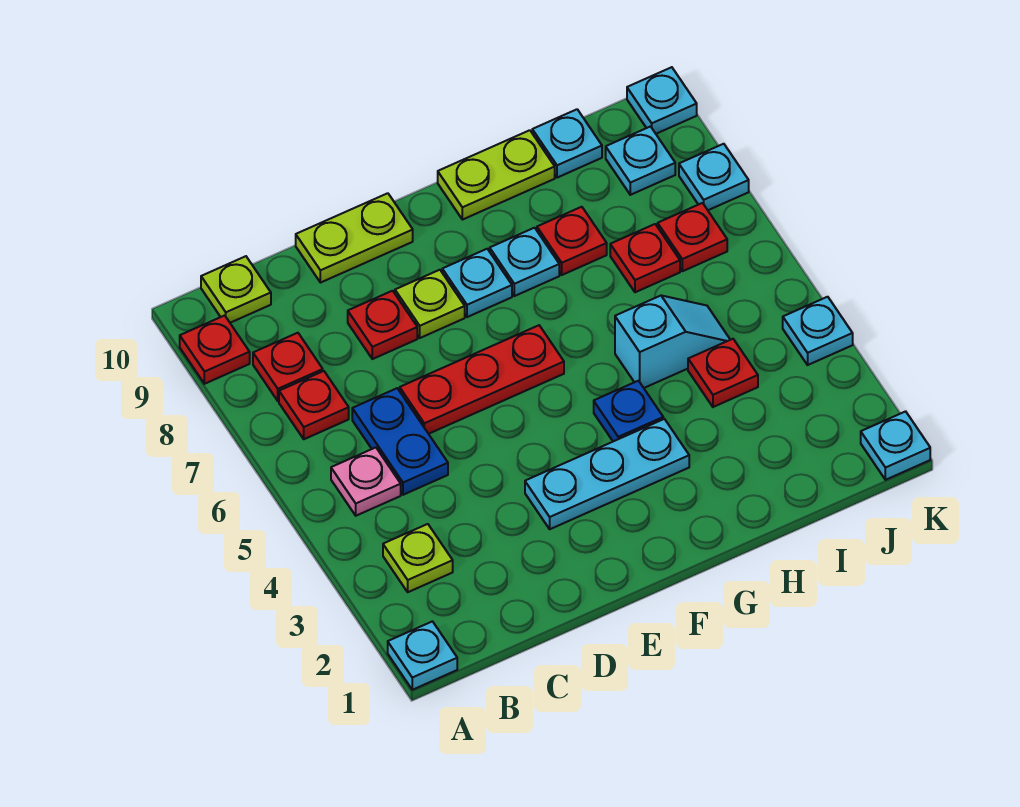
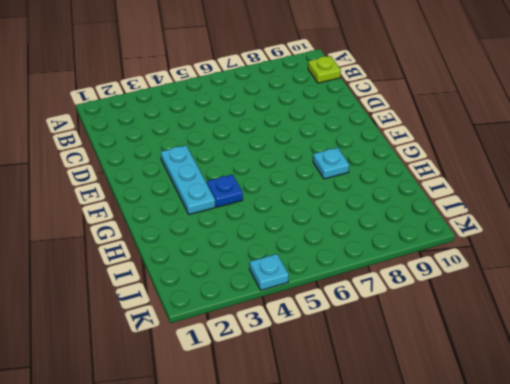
none -> cyan plate A1 level 1
none -> red plate A9 level 1
none -> lime plate B3 level 1

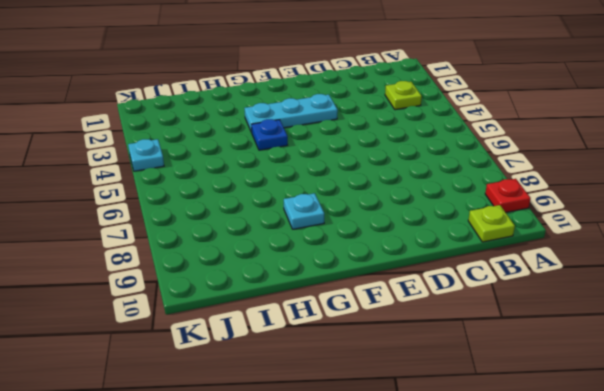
none -> cyan plate A1 level 1
none -> pink plate B5 level 1
none -> red plate B7 level 1

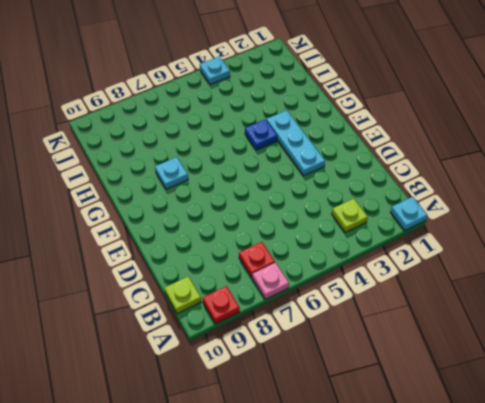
pink plate A7 level 1 -> pink plate B5 level 1
none -> red plate B8 level 1
none -> blue plate C5:C6 level 1
none -> red plate D6:F6 level 1

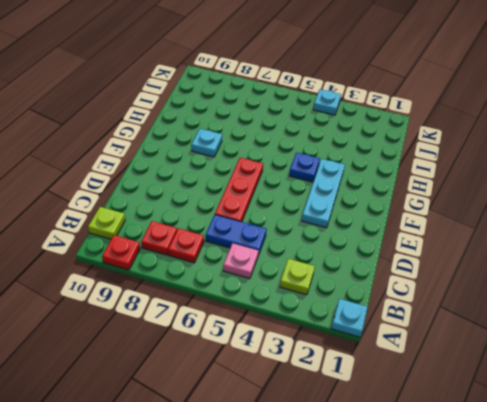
none -> red plate D8 level 1
none -> lime plate D10:E10 level 1
none -> lime plate E8 level 1

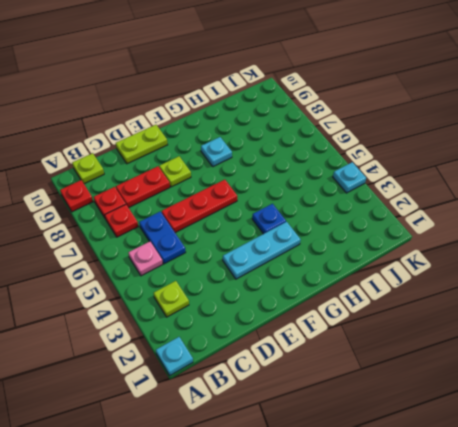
red plate C8:D8 level 1 -> red plate D8 level 1
none -> cyan plate F8 level 1
none -> lime plate G10:H10 level 1
none -> cyan slope H5:I5 level 1 top H

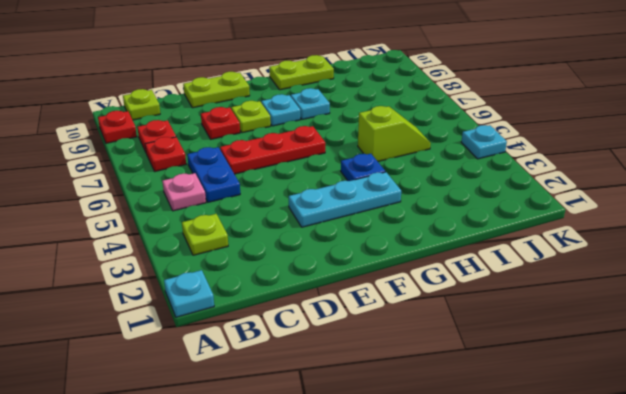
lime slope H5:I5 level 1 top H -> cyan slope H5:I5 level 1 top H
none -> red plate H8 level 1
none -> red plate I4 level 1
none -> red plate I7 level 1

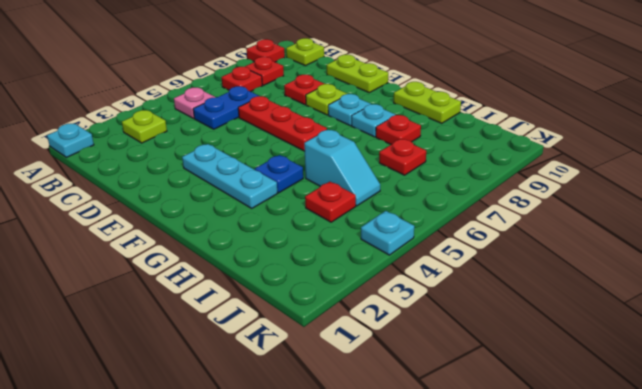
none -> cyan plate I10 level 1
none -> red plate J7 level 1
none -> cyan plate J9 level 1

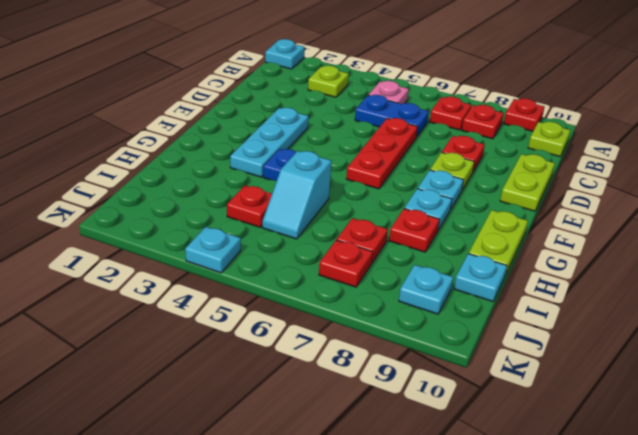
none -> cyan plate K1 level 1
none -> cyan plate K8 level 1
none -> cyan plate K10 level 1

